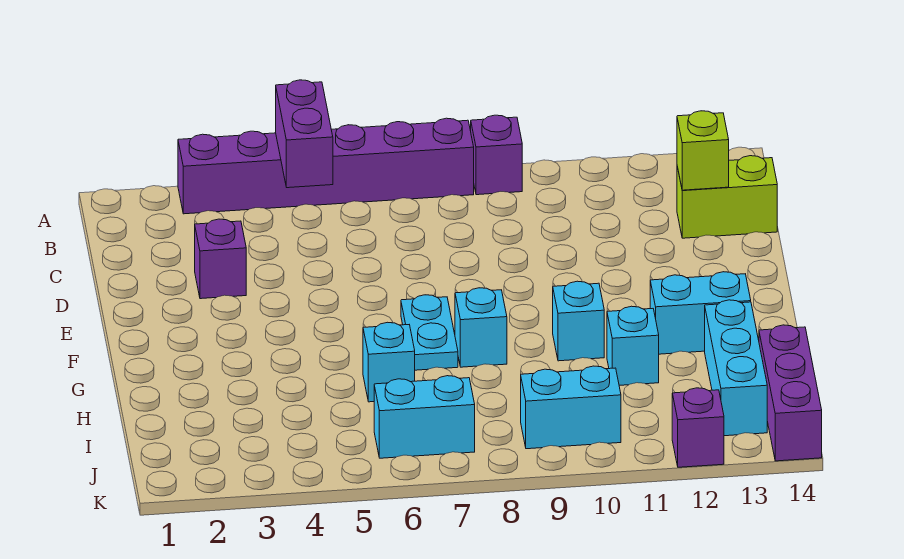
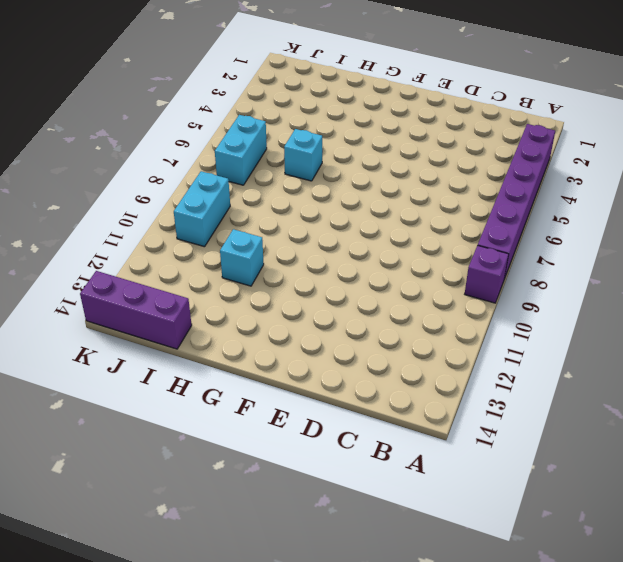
none -> lime brick C13:C14 level 1
none -> purple brick D3 level 1
none -> cyan plate F7:G7 level 1

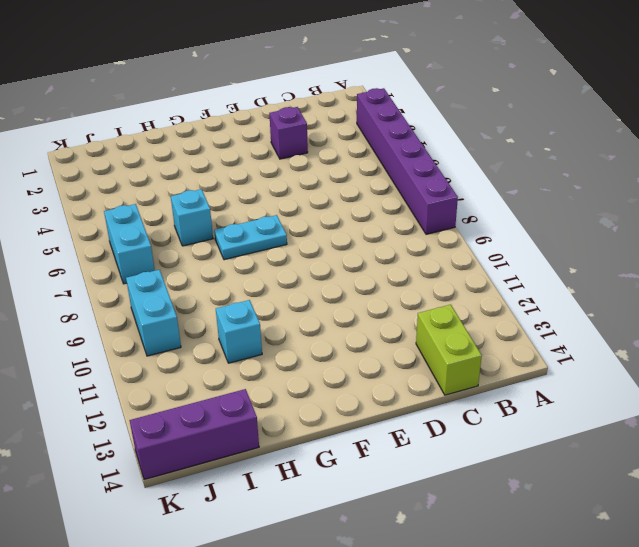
none -> purple brick A9 level 1
none -> cyan brick G8 level 1
none -> cyan brick G10 level 1

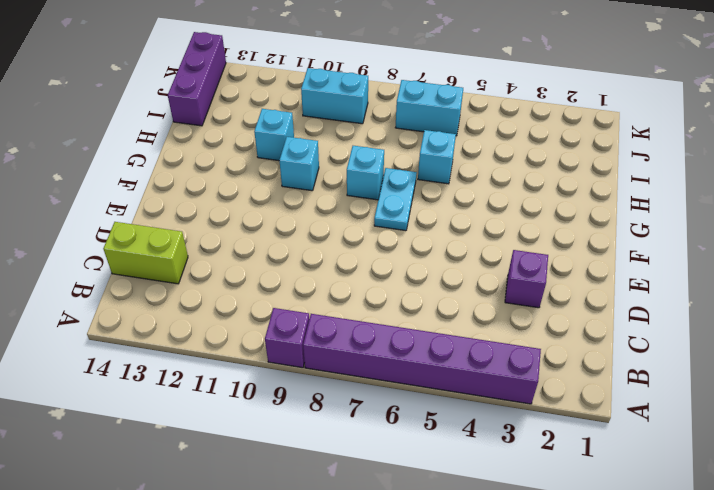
none -> cyan brick G12:G13 level 1
none -> cyan brick H13:J13 level 1
none -> purple brick K12 level 1

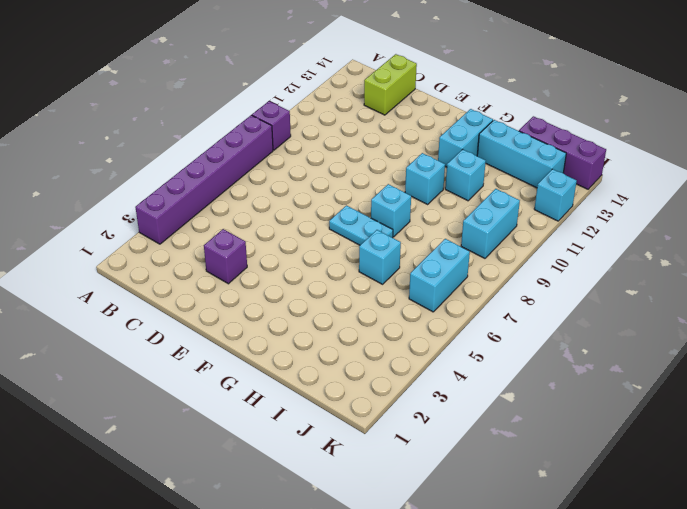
cyan brick K12 level 1 -> purple brick K12 level 1
none -> purple brick A5:B5 level 2
none -> lime brick C13 level 2

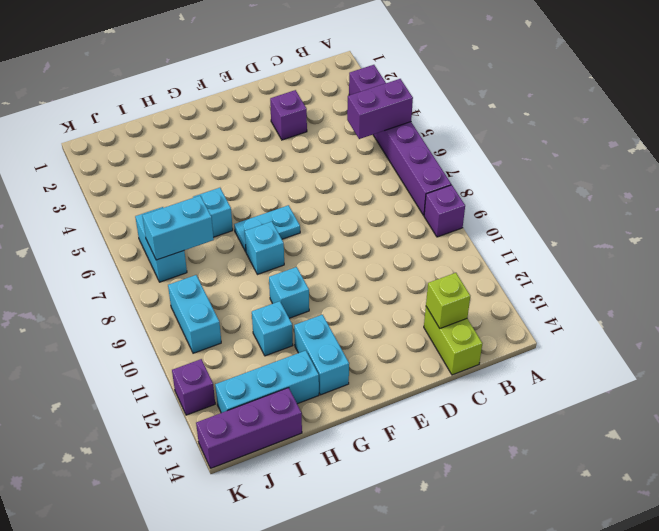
cyan brick I7:J7 level 2 -> none

